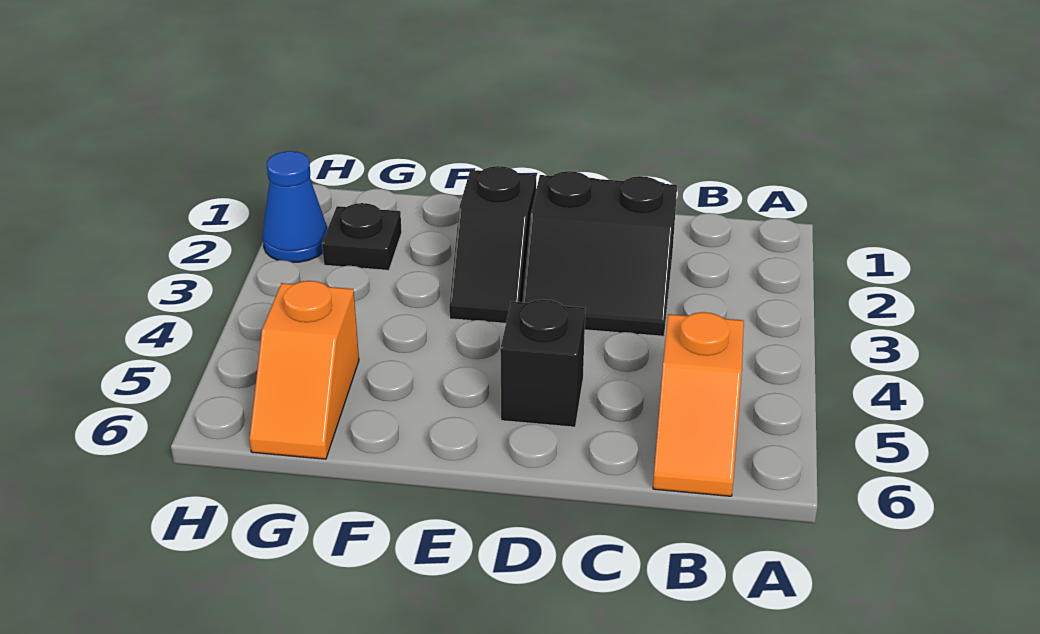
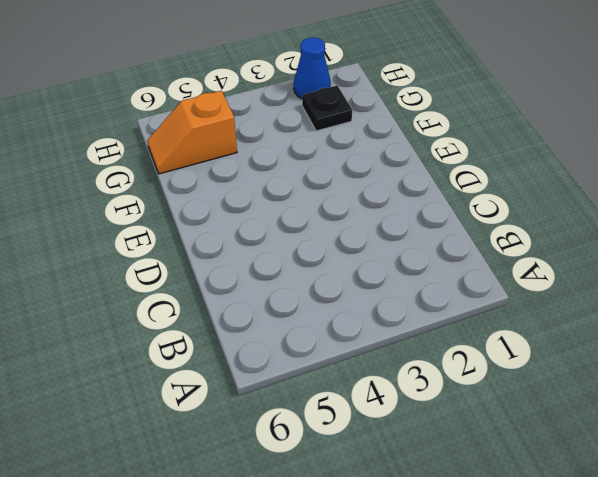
none -> orange slope B5:B6 level 1 top 5
none -> black slope C2:D3 level 1 top 2

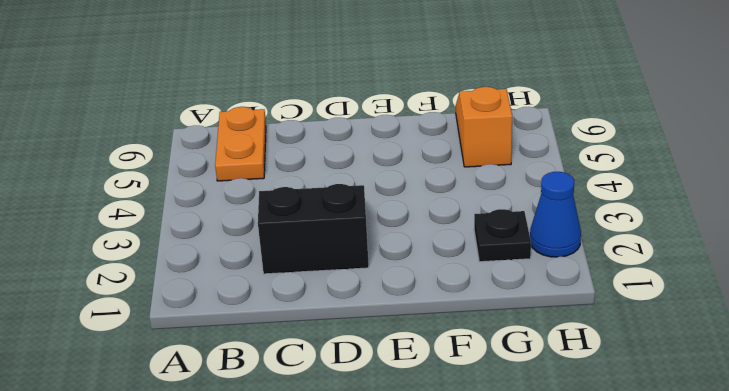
orange plate B5:B6 level 1 -> orange slope B5:B6 level 1 top 5
none -> black brick D5 level 1
none -> black slope E2:E3 level 1 top 2

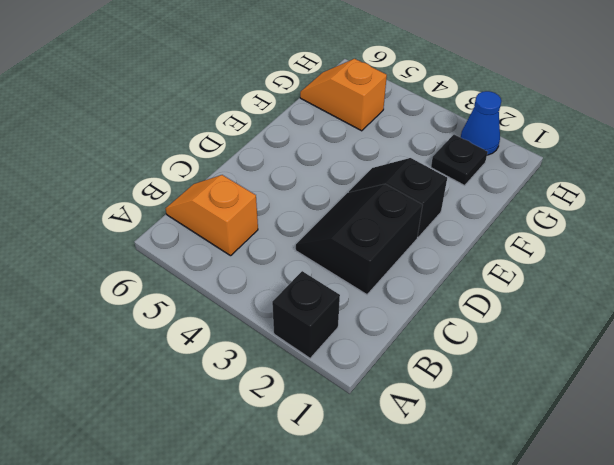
black brick A2 level 1 -> black brick D5 level 1

